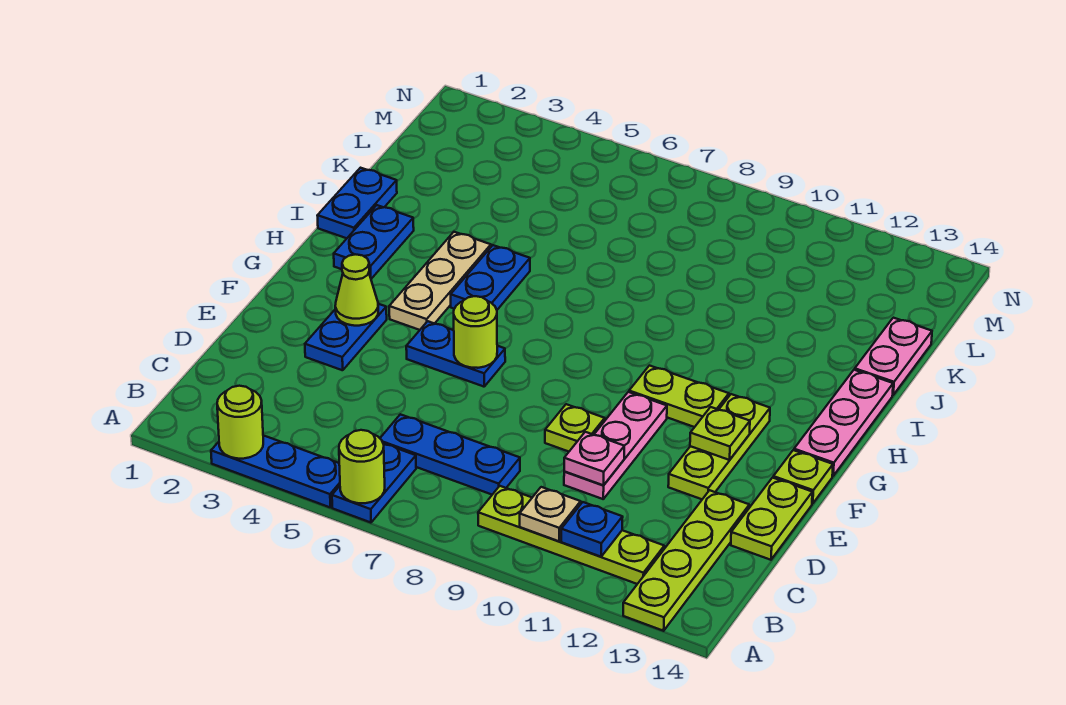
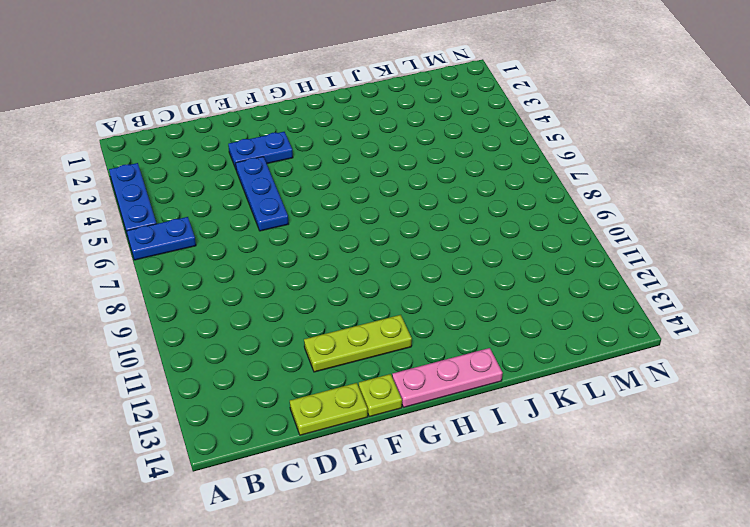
blue plate E4:E6 level 1 -> blue plate C6:C8 level 1
none -> lime plate A13:D13 level 1
none -> lime plate B9:B12 level 1
none -> pink plate D10:F10 level 1

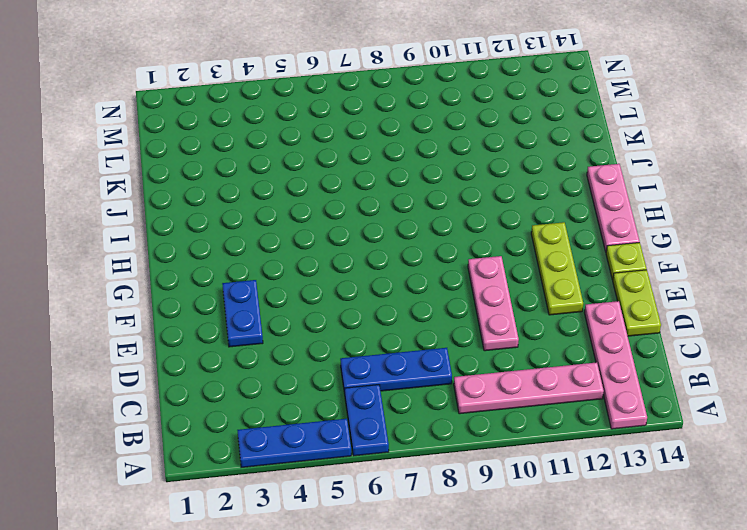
pink plate A13:D13 level 1 -> lime plate A13:D13 level 1
pink plate B9:B12 level 1 -> lime plate B9:B12 level 1
none -> lime plate E9 level 1
none -> blue plate F5:F6 level 1
none -> tan plate G4:I4 level 1

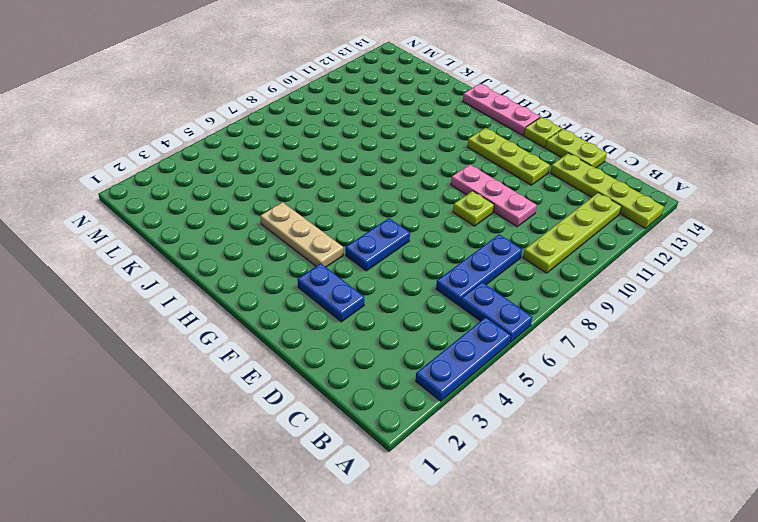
none -> lime plate G10:G11 level 1
none -> blue plate H2:I2 level 1
none -> blue plate H5:I5 level 1

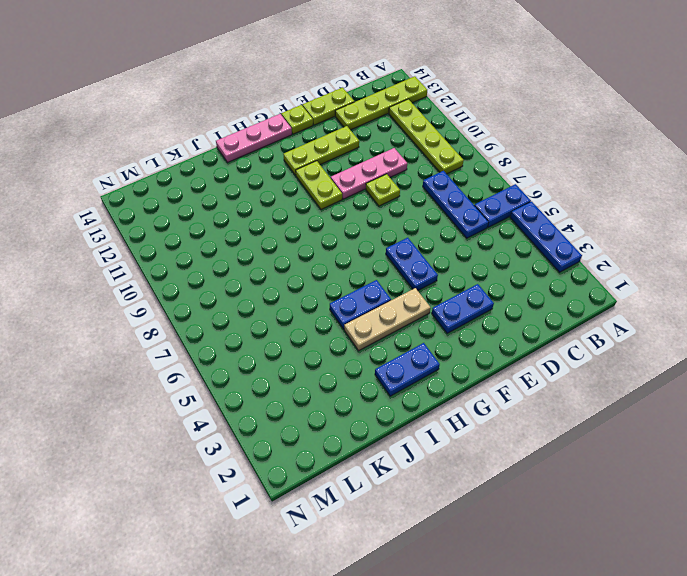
none -> blue plate I1:J1 level 1
none -> pink plate J14:K14 level 1
none -> lime round brick A3 level 2

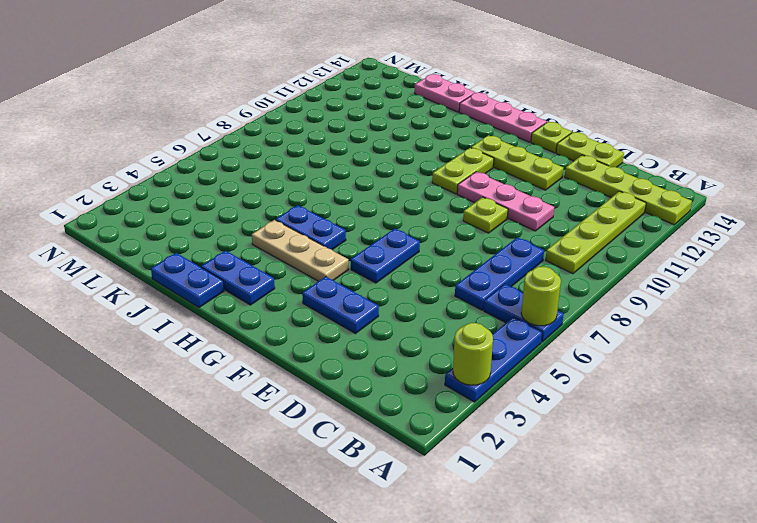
none -> tan plate B10 level 2
none -> blue plate B11 level 2
none -> pink plate D10 level 2

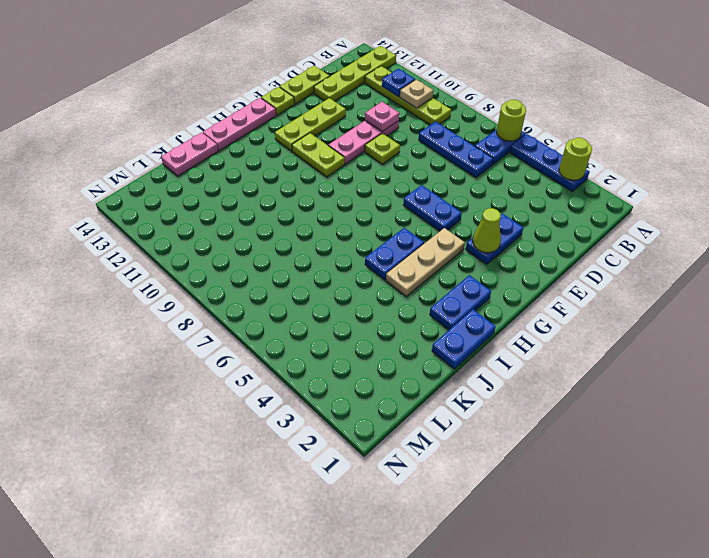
none -> lime round brick F6 level 2
none -> lime plate F12 level 2

